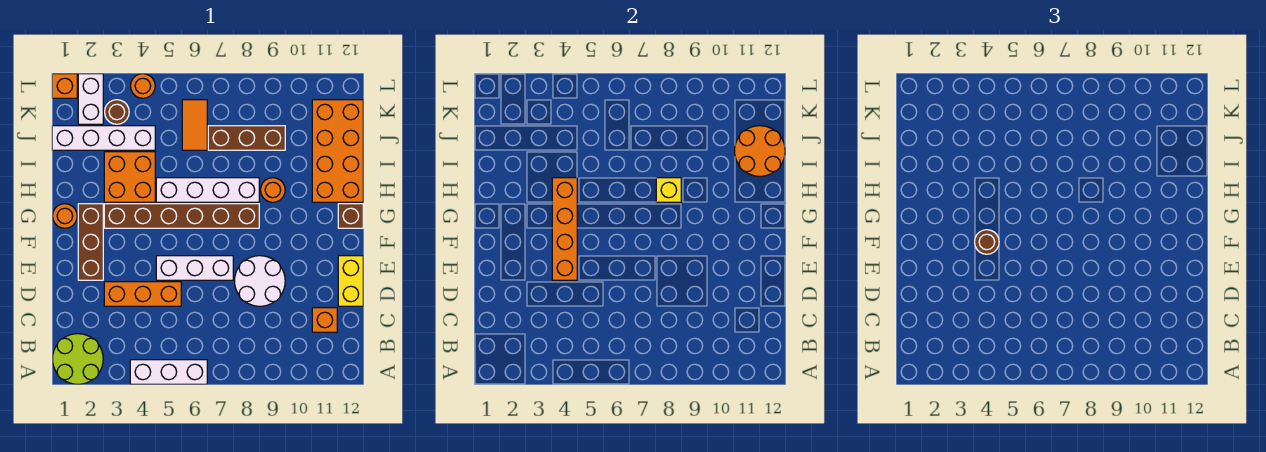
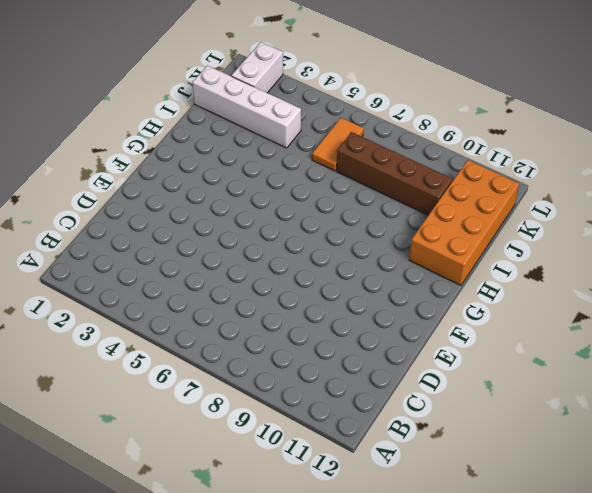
brown brick J7:J10 level 1 -> brown brick J7:J9 level 1
none -> lime round brick A1:B2 level 1
none -> white brick A4:A6 level 1
none -> orange brick C11 level 1

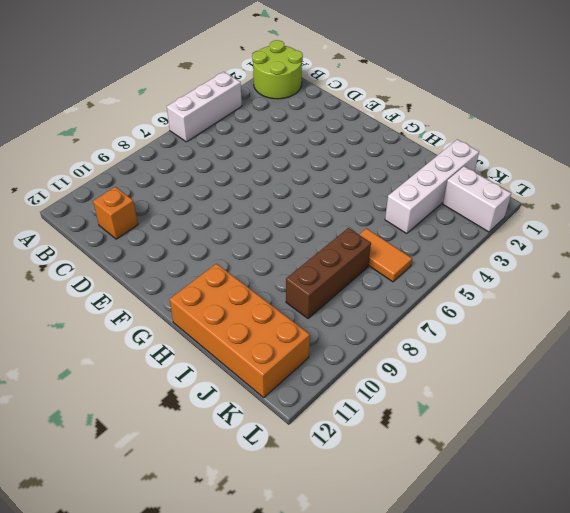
none -> orange brick D3:D5 level 1
none -> white round brick D8:E9 level 1
none -> yellow brick D12:E12 level 1

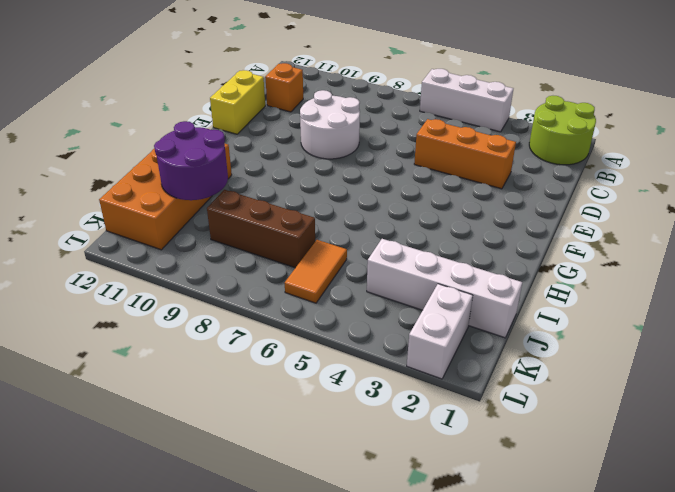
purple round brick I10:J11 level 2 -> orange round brick I11:J12 level 2
none -> brown brick E2:G2 level 1
none -> white brick E5:E7 level 1
none -> orange round brick G1 level 1

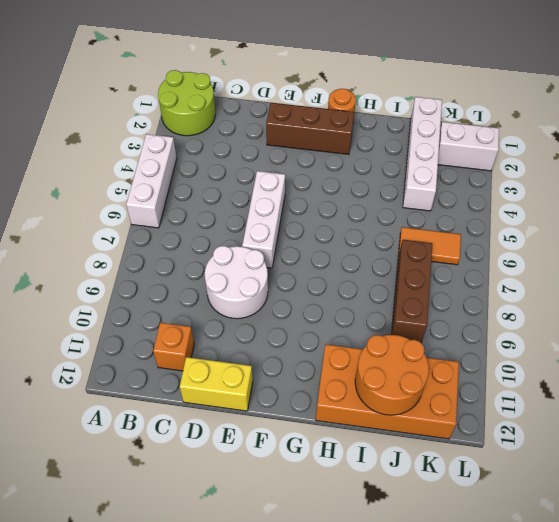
none -> orange brick D3:D5 level 1
none -> brown brick G3:G8 level 1
none -> brown brick G12 level 1

